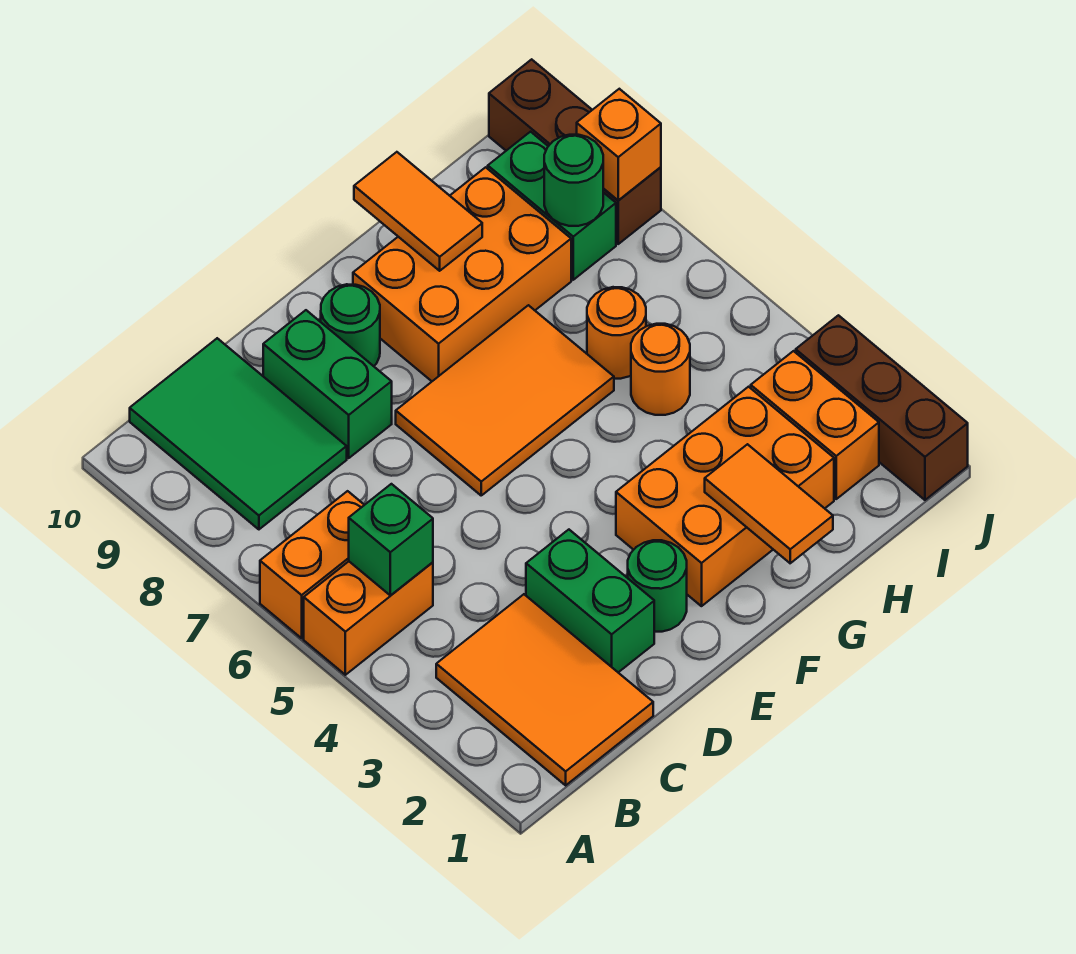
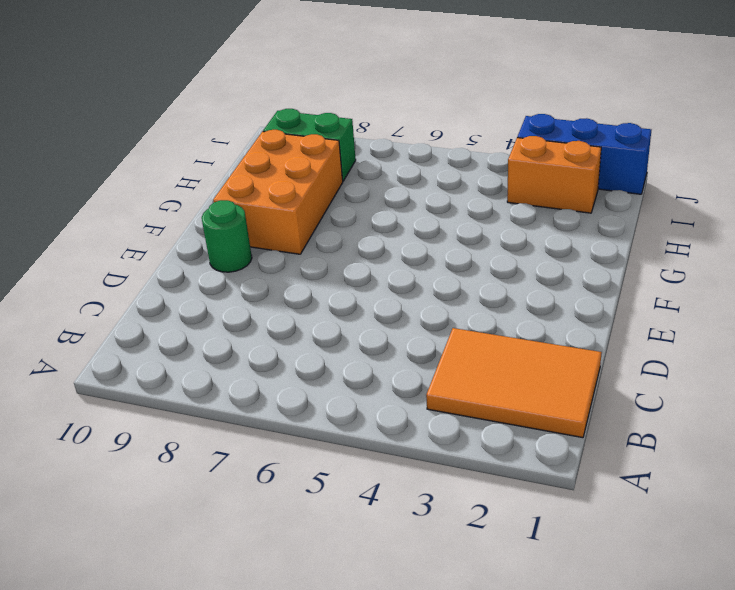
blue brick J1:J3 level 1 -> brown brick J1:J3 level 1
none -> orange brick A5:B5 level 1
none -> orange brick A6:B6 level 1
none -> green tile B8:C10 level 1

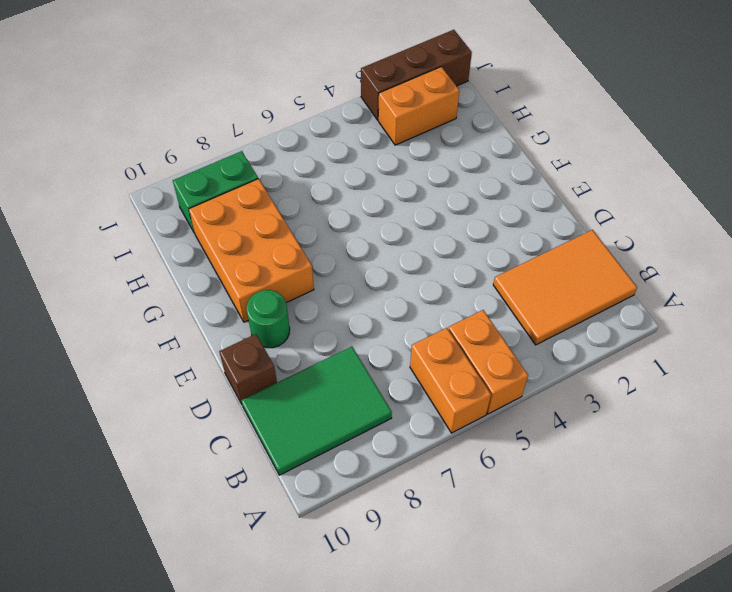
brown brick D10 level 1 -> none
none -> green brick D2:D3 level 1
none -> green brick D8:D9 level 1
none -> green round brick E2 level 1

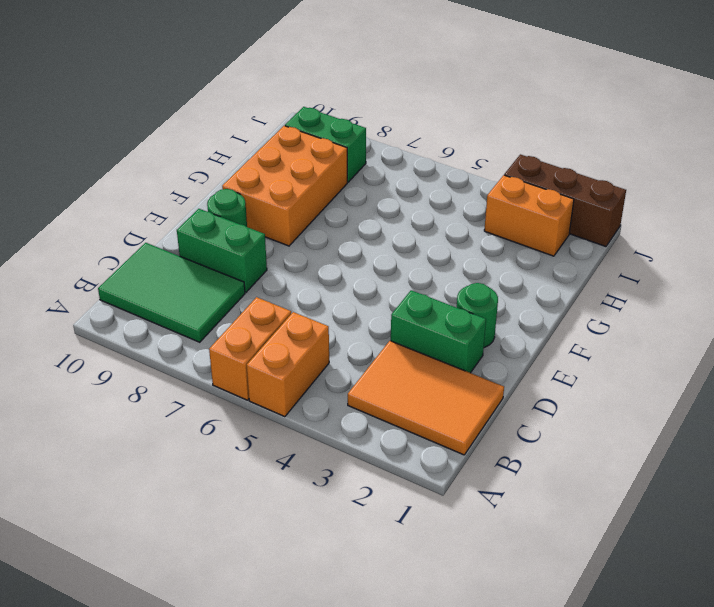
none -> orange tile E6:G7 level 1
none -> orange brick F2:H3 level 1
none -> orange round brick H5 level 1

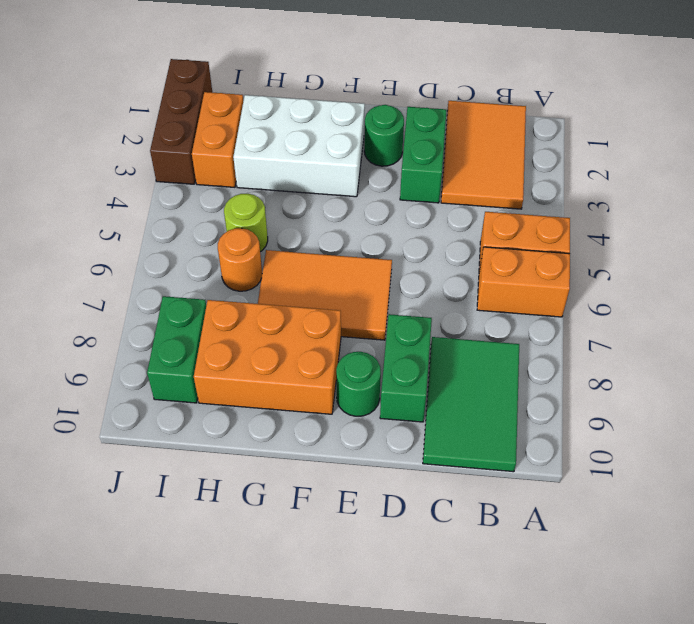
white brick F2:H3 level 1 -> orange brick F2:H3 level 1
lime round brick H5 level 1 -> orange round brick H5 level 1
none -> brown brick J8:J10 level 1
none -> green brick B5 level 2
none -> orange tile G1:G2 level 2

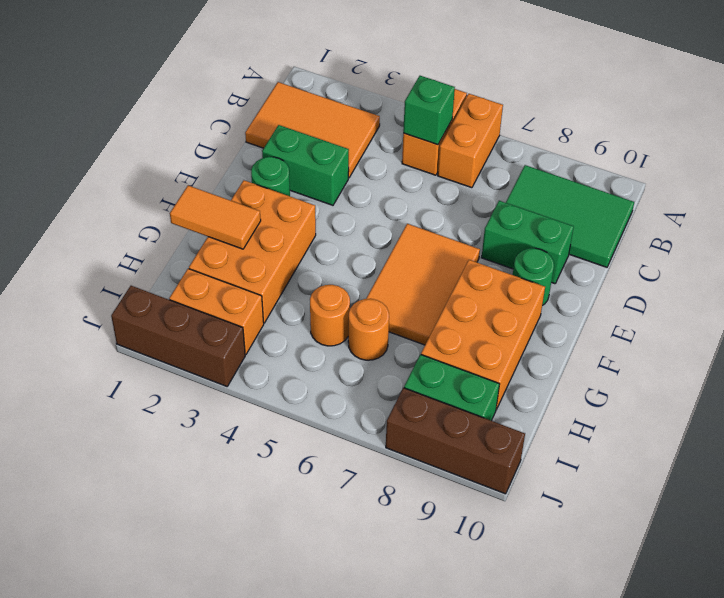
none -> orange tile G9:G10 level 2
none -> green round brick I8 level 2
none -> orange brick J8 level 2

